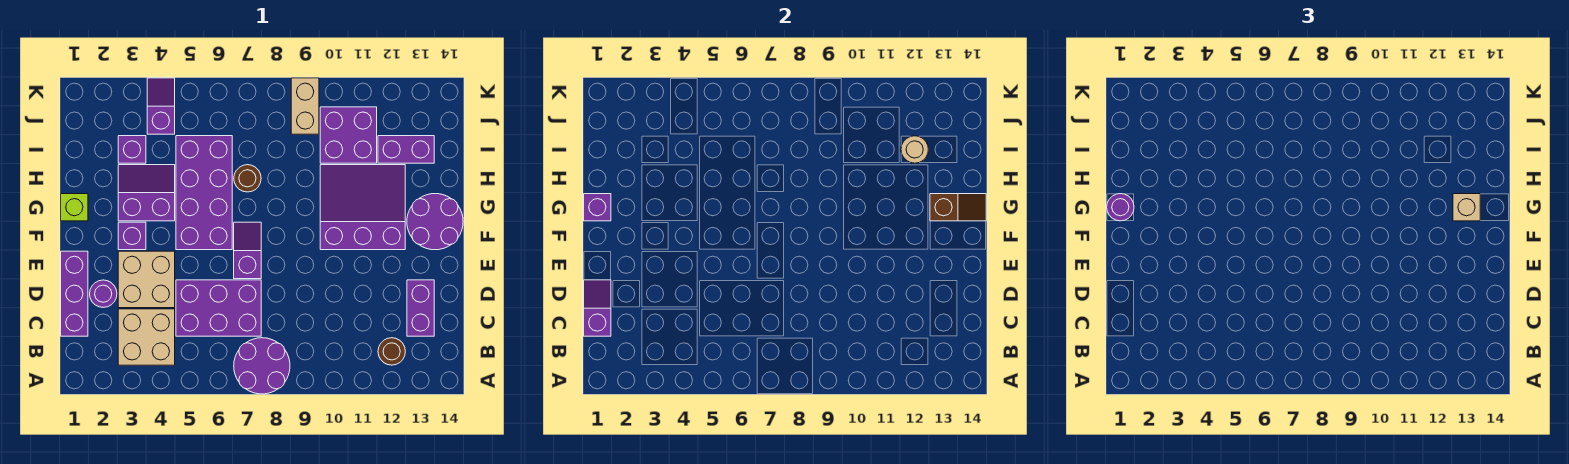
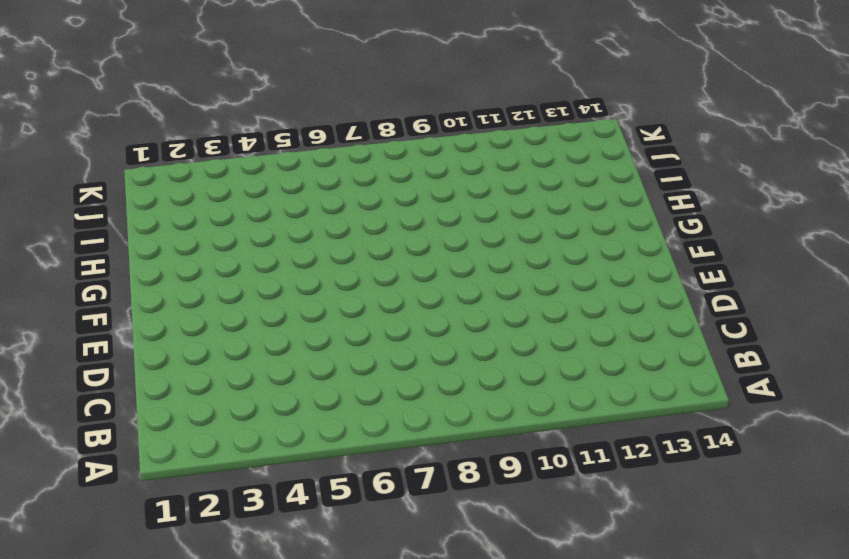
none -> purple round brick A7:B8 level 1
none -> tan brick B3:C4 level 1
none -> brown round brick B12 level 1

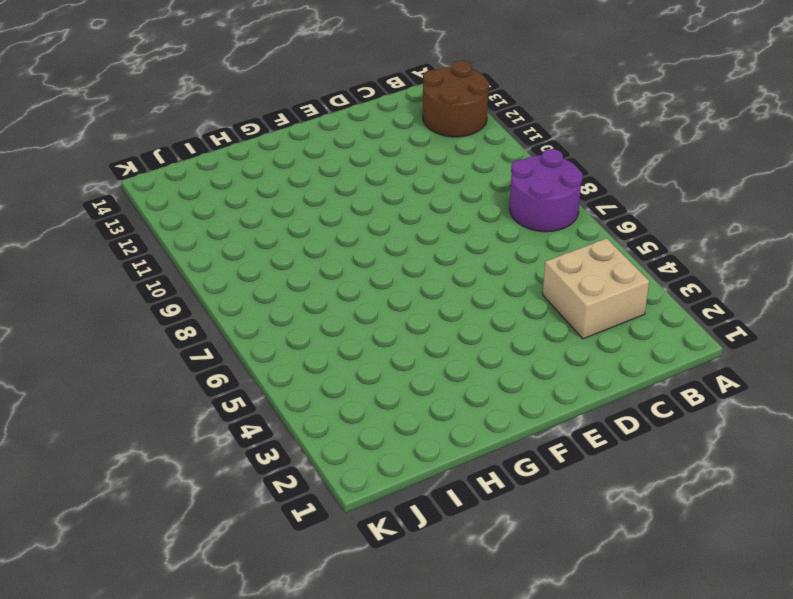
brown round brick A12:B13 level 1 -> brown round brick B12 level 1
none -> purple brick C1:E1 level 1
none -> purple brick C5:D7 level 1
none -> purple brick C13:D13 level 1

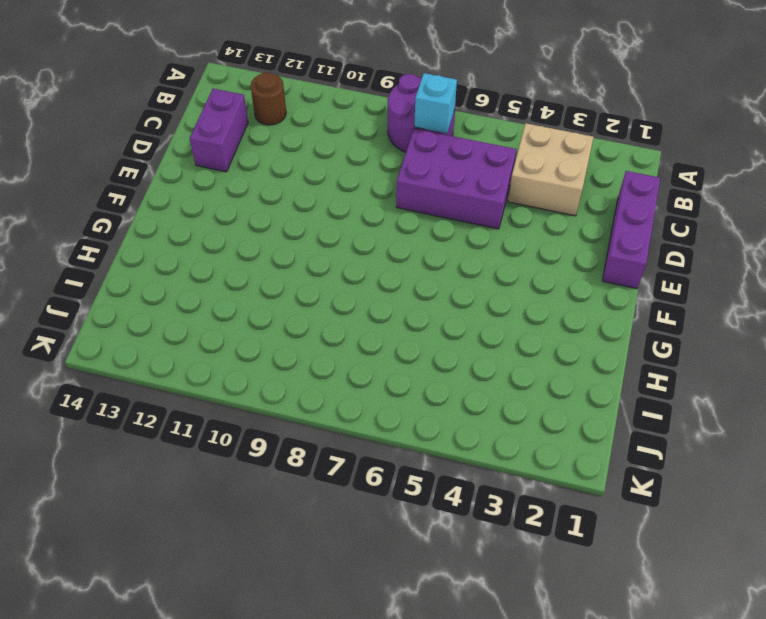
cyan brick B7 level 2 -> none
none -> purple round brick D2 level 1
none -> tan brick D3:E4 level 1
none -> purple slope E7:F7 level 1 top E

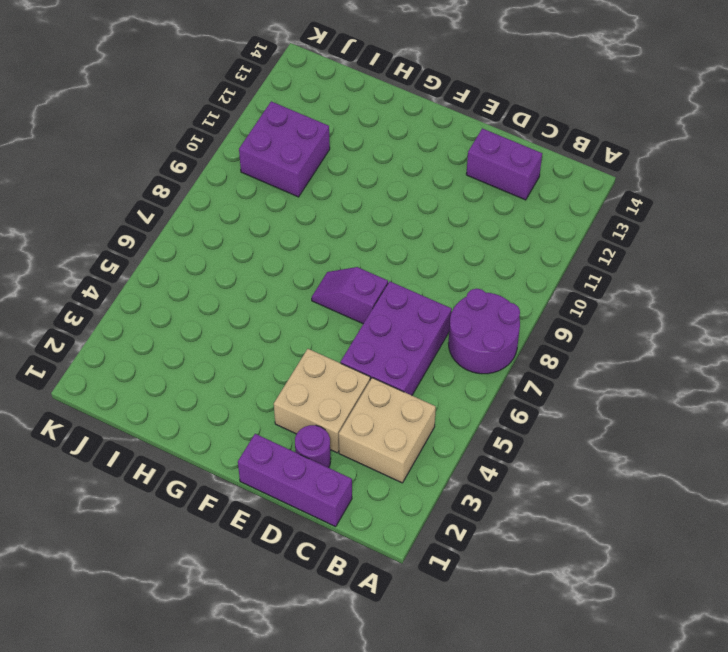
none -> brown round brick B12 level 1
none -> purple brick F3 level 1
none -> purple brick F5:I6 level 1

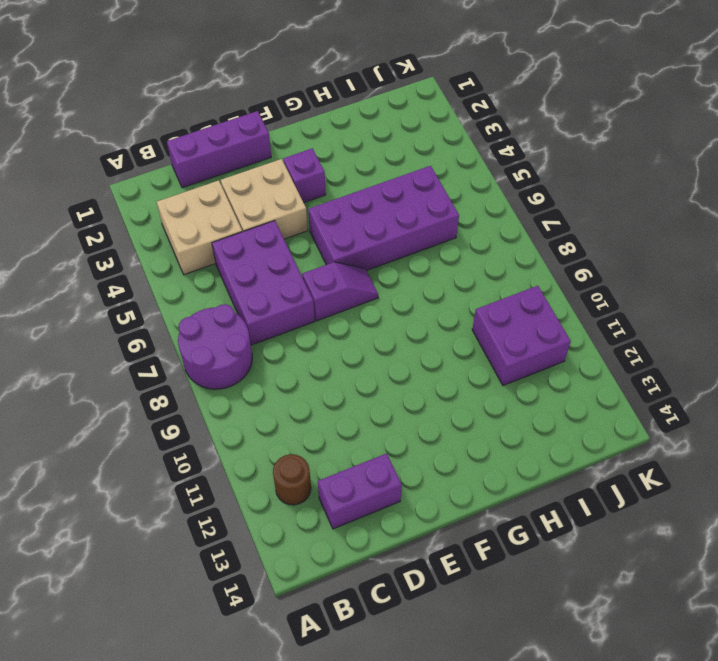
none -> purple round brick D2 level 1
none -> purple slope F10:H12 level 1 top F
none -> purple round brick F13:G14 level 1

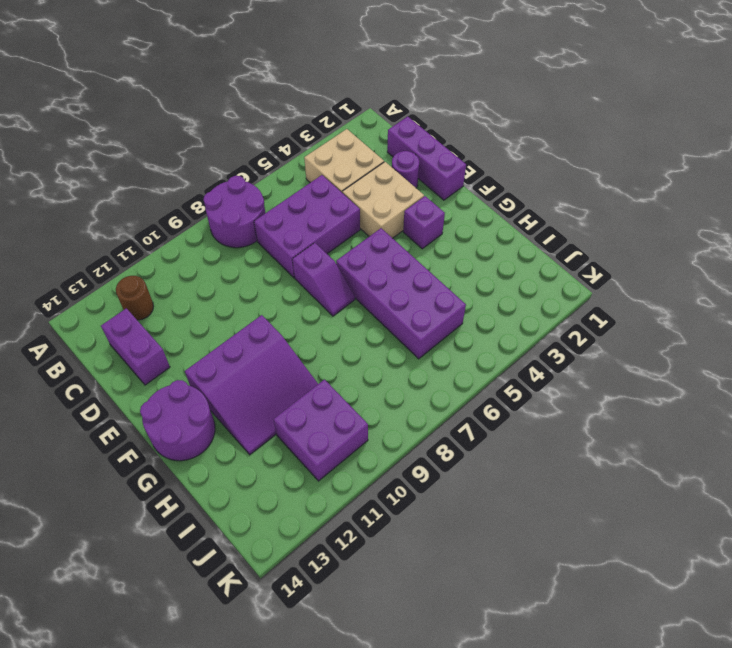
none -> lime brick G1 level 1
none -> purple slope G3:H4 level 1 top G
none -> brown round brick H7 level 1

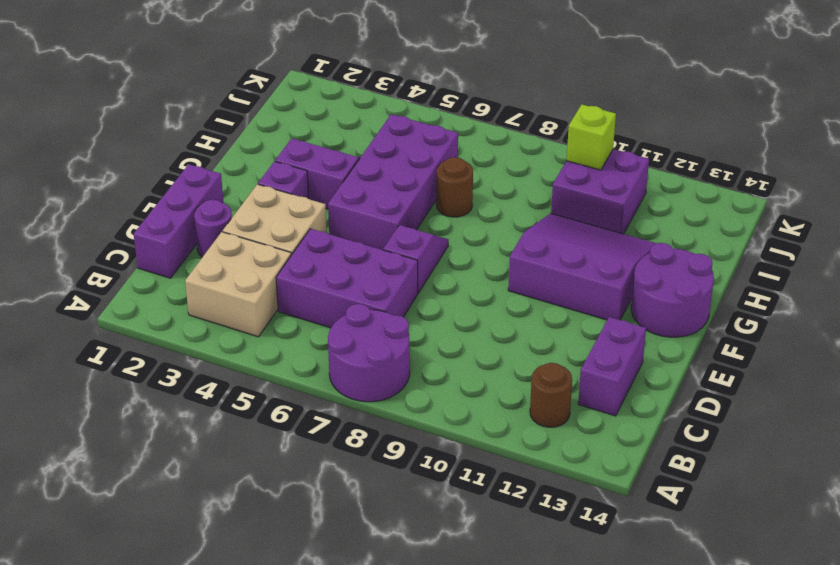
lime brick J10 level 2 -> lime brick G1 level 1
none -> purple brick I3 level 1
none -> purple brick I12:I13 level 1
none -> purple slope J4:K4 level 1 top J

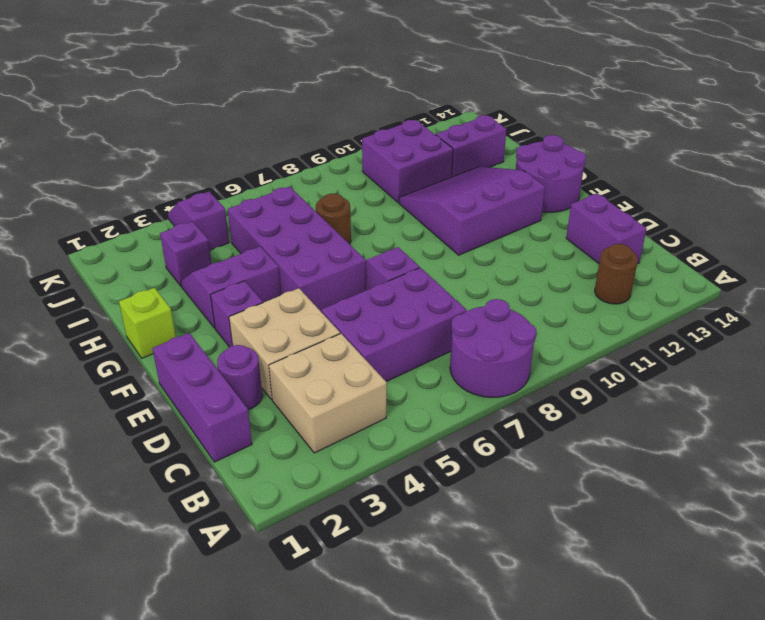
none -> tan brick J9:K9 level 1
none -> purple slope C1:D1 level 2 top C
none -> purple brick G1 level 2

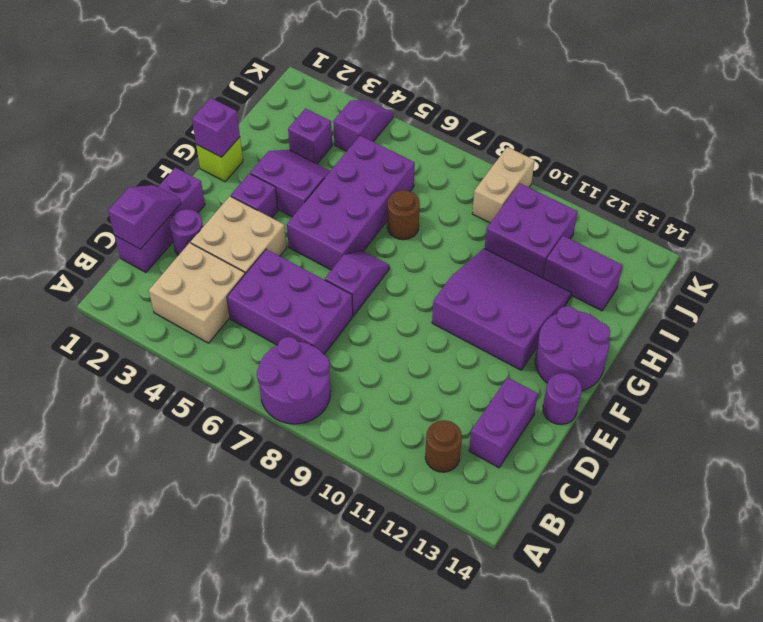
purple round brick E14 level 1 -> purple round brick G1 level 3
none -> brown slope G13:G14 level 2 top 13
none -> tan round brick I12 level 2
none -> tan brick G13 level 3

